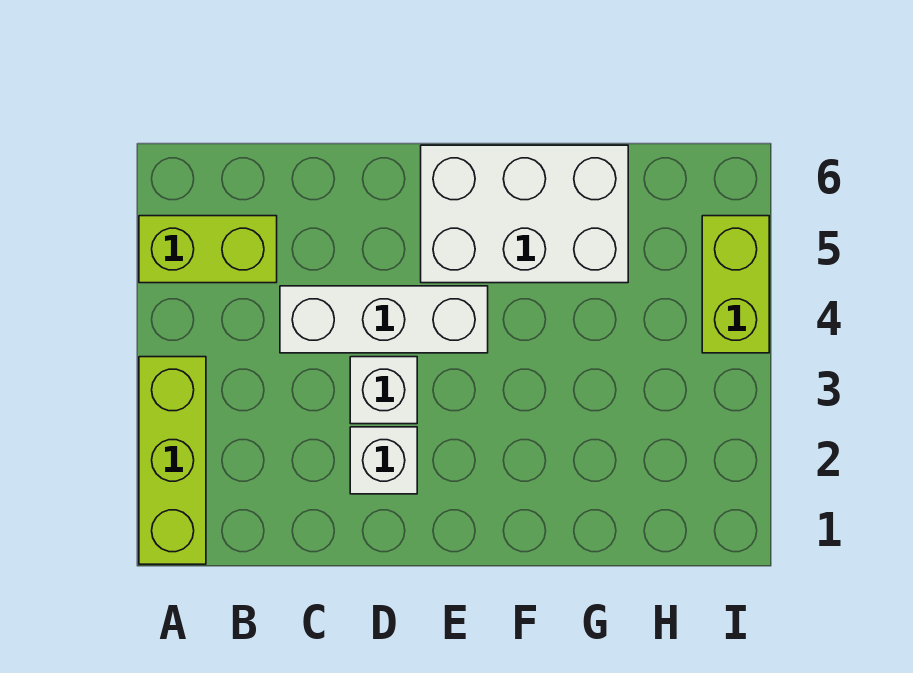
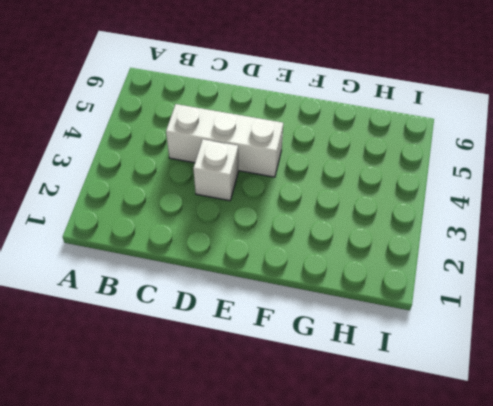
none -> lime brick A1:A3 level 1
none -> lime brick A5:B5 level 1

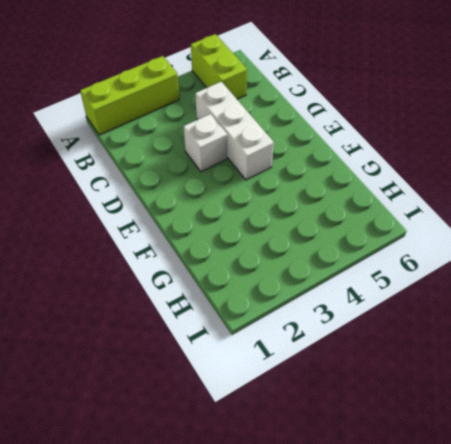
none -> white brick D2 level 1
none -> white brick E5:G6 level 1

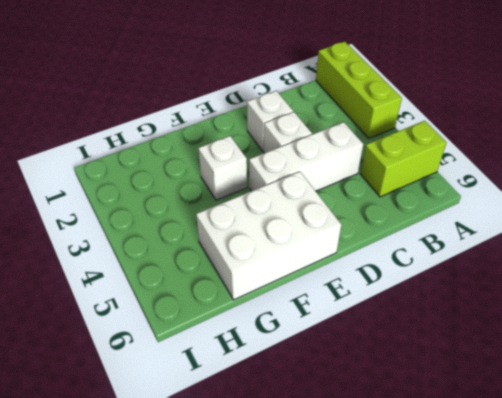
white brick F3 level 1 -> none
none -> lime brick I4:I5 level 1

